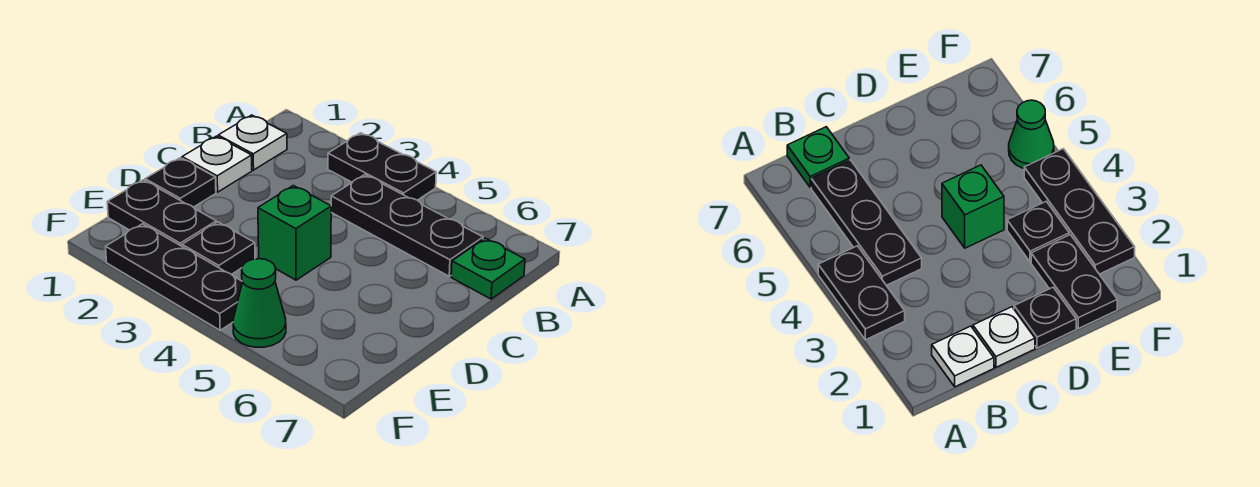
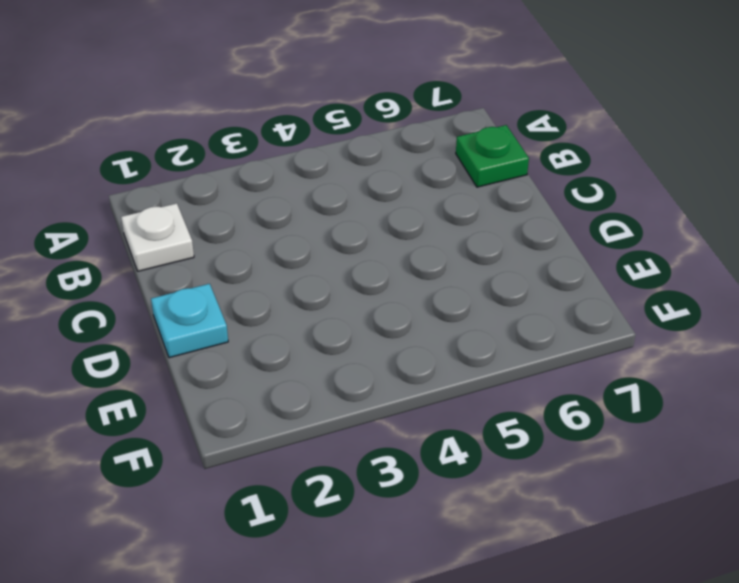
cyan plate D1 level 1 -> black plate D1 level 1
none -> black plate A3:A4 level 1
none -> black plate B4:B6 level 1

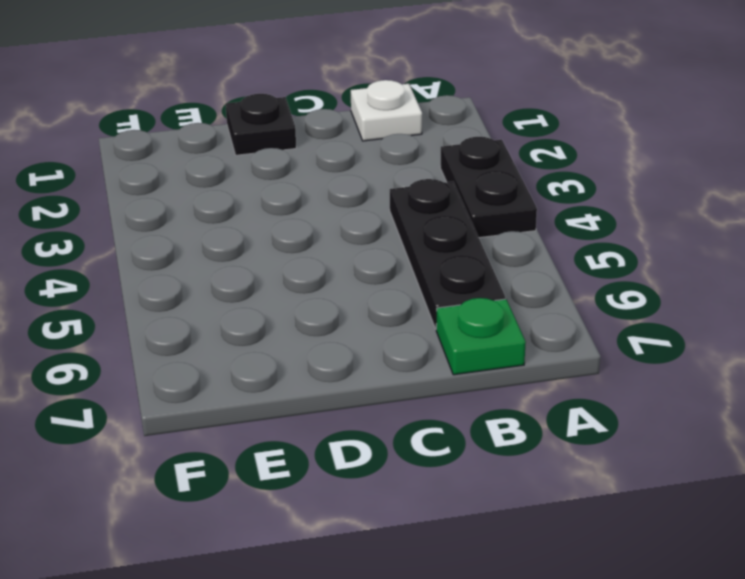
none -> white plate C1 level 1
none -> green brick D4 level 1

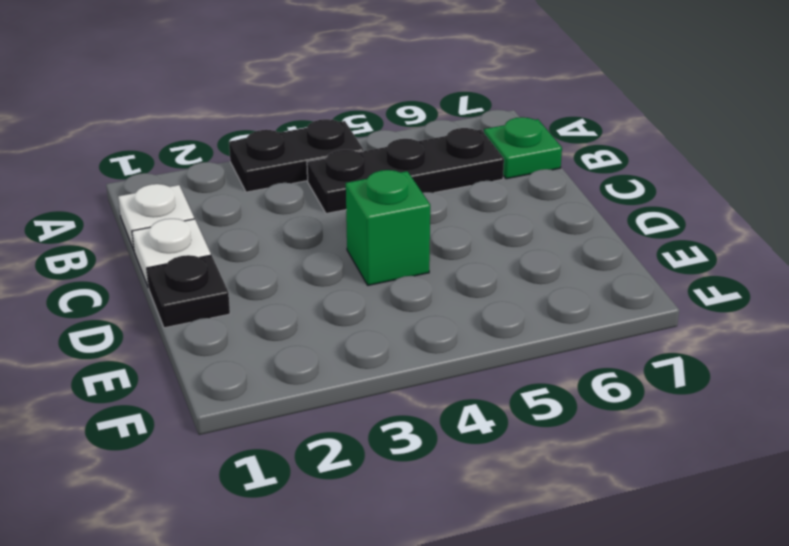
none -> black plate E1:E2 level 1
none -> black plate E3 level 1

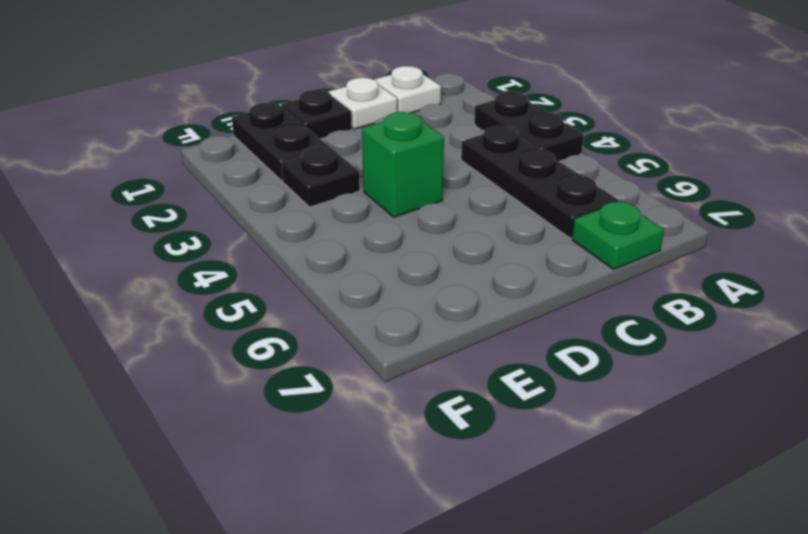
none -> black plate F2:F4 level 1
none -> green cone F5 level 1

